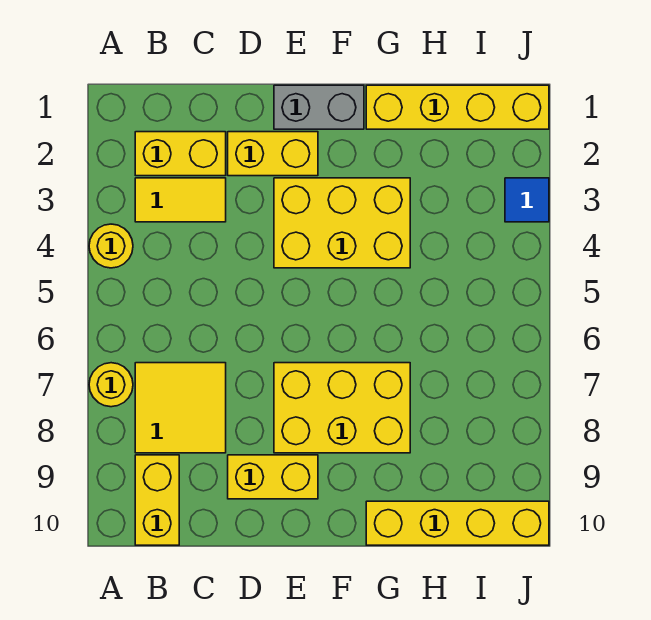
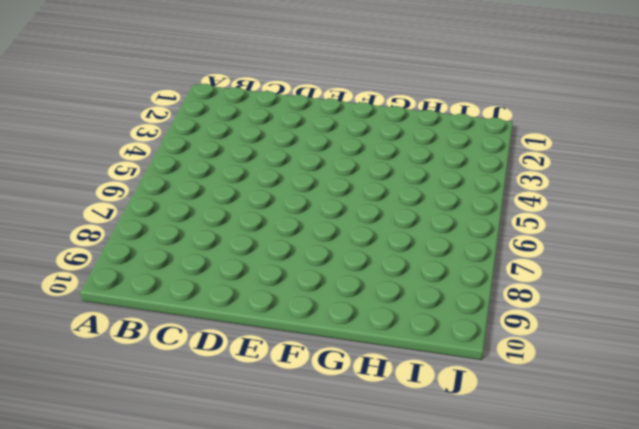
none -> yellow round brick A4 level 1
none -> yellow round brick A7 level 1
none -> yellow brick B2:C2 level 1

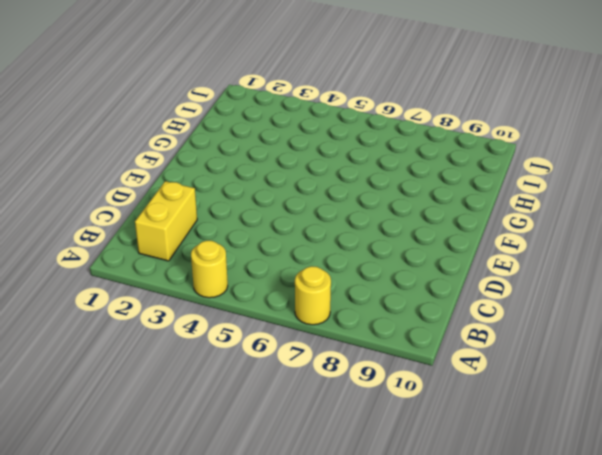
none -> yellow tile B3:C3 level 1
none -> yellow tile B7:C8 level 1
none -> yellow brick B9:B10 level 1

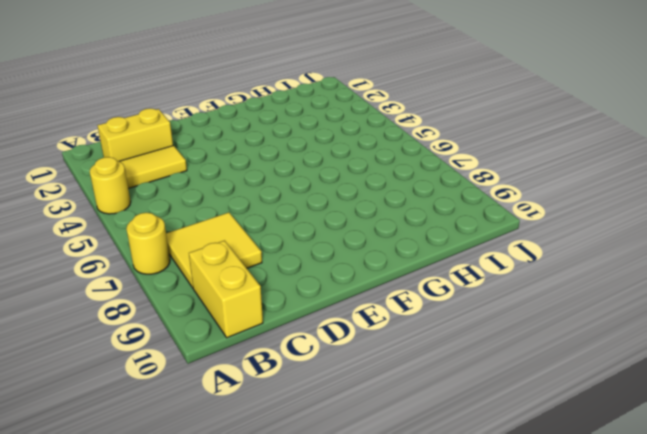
none -> yellow brick D2:E2 level 1
none -> yellow brick D9:E9 level 1
none -> grey brick E1:F1 level 1

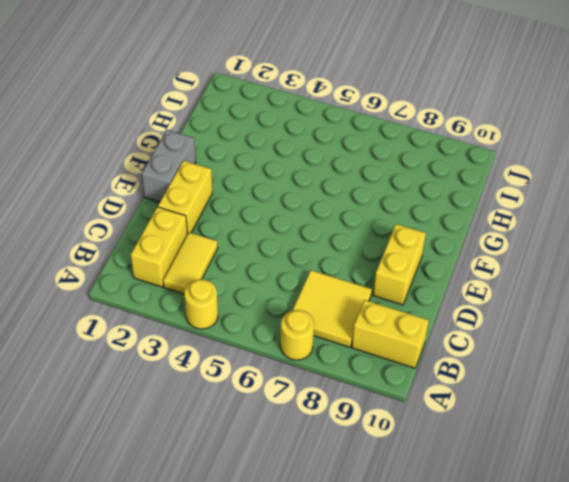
none -> yellow brick E3:G4 level 1
none -> yellow brick E7:G8 level 1
none -> yellow brick G1:J1 level 1

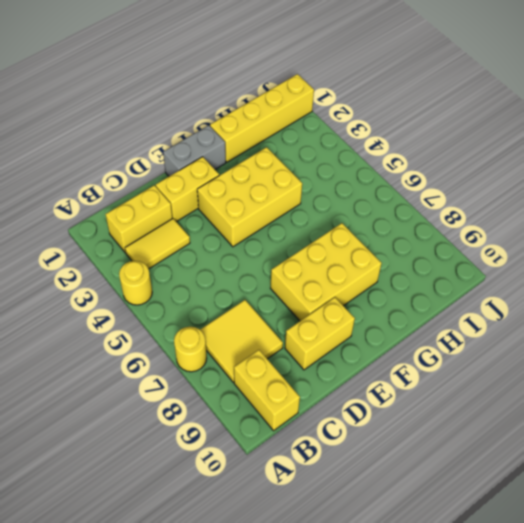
none -> yellow brick G10:J10 level 1
none -> blue tile J3 level 1

